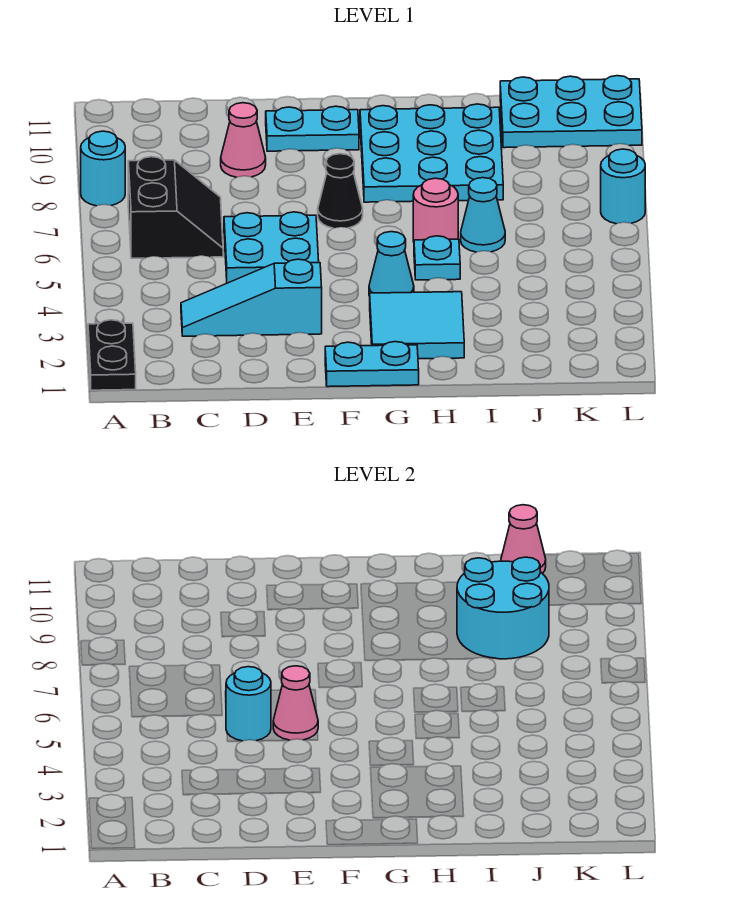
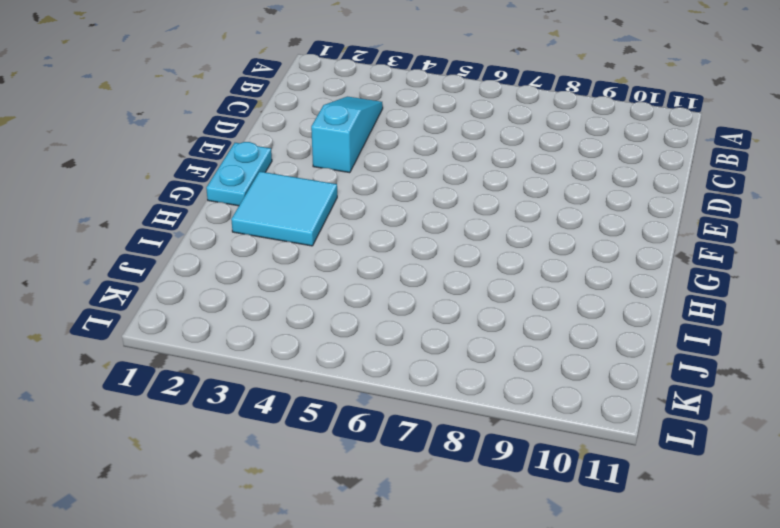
none -> black plate A1:A2 level 1
none -> cyan round brick A8 level 1
none -> black slope B6:C7 level 1 top B

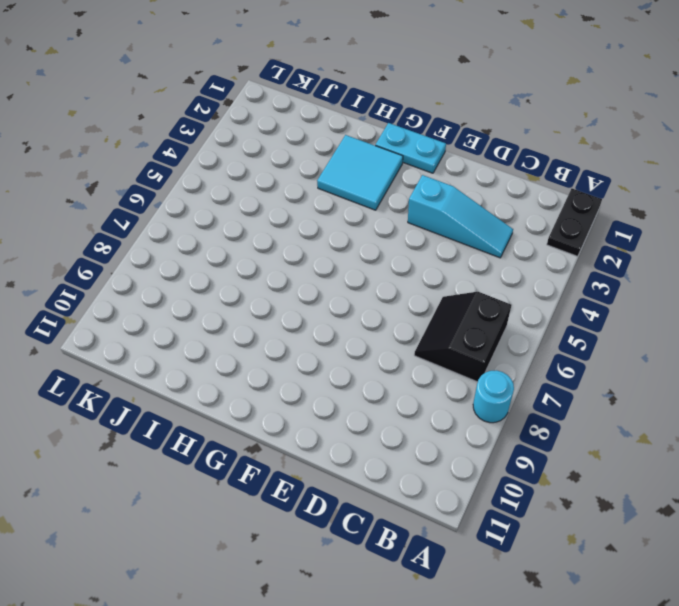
none -> cyan plate D5:E6 level 1
none -> pink cone D9 level 1
none -> cyan plate E10:F10 level 1

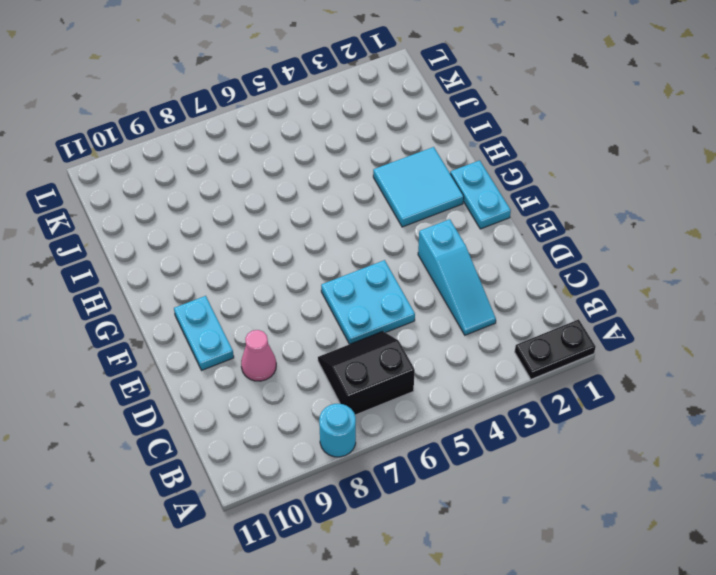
none -> black cone F7 level 1
none -> cyan cone G4 level 1
none -> cyan plate G8:I10 level 1

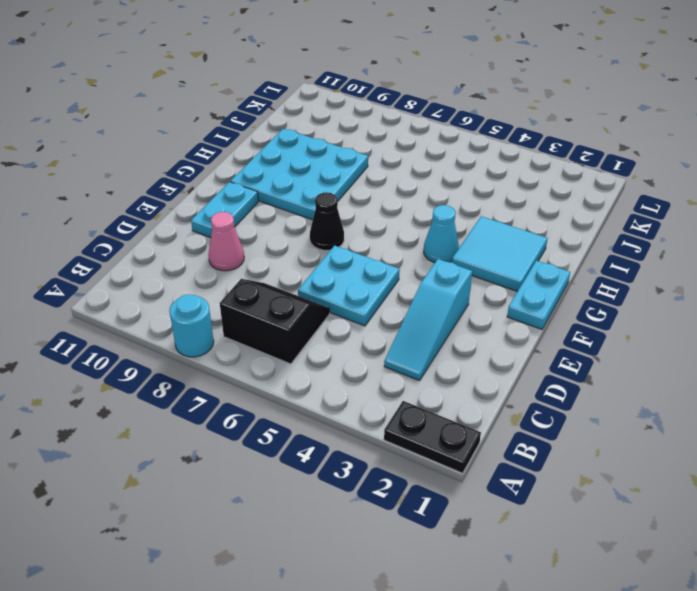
none -> cyan plate H5 level 1
none -> pink round brick H6 level 1
none -> cyan cone I6 level 1

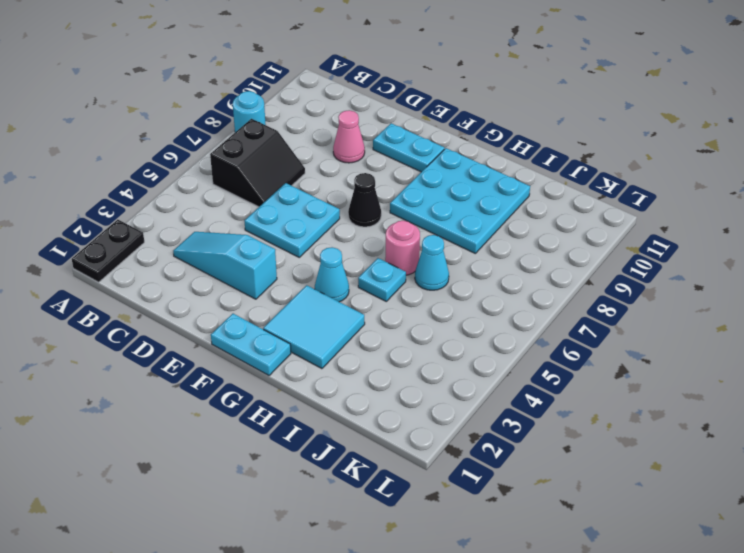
none -> cyan plate J10:L11 level 1
none -> cyan round brick L7 level 1
none -> cyan round brick D5 level 2

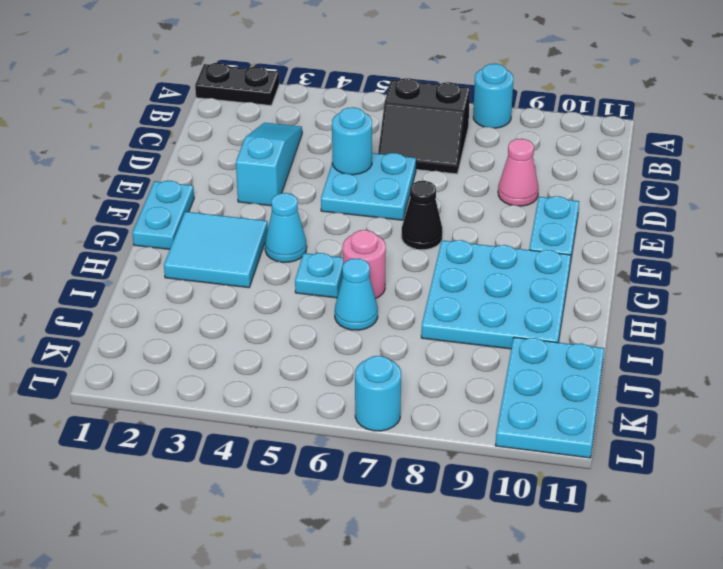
none -> pink cone E5 level 2
none -> cyan round brick I8:J9 level 2
none -> pink cone J11 level 2

